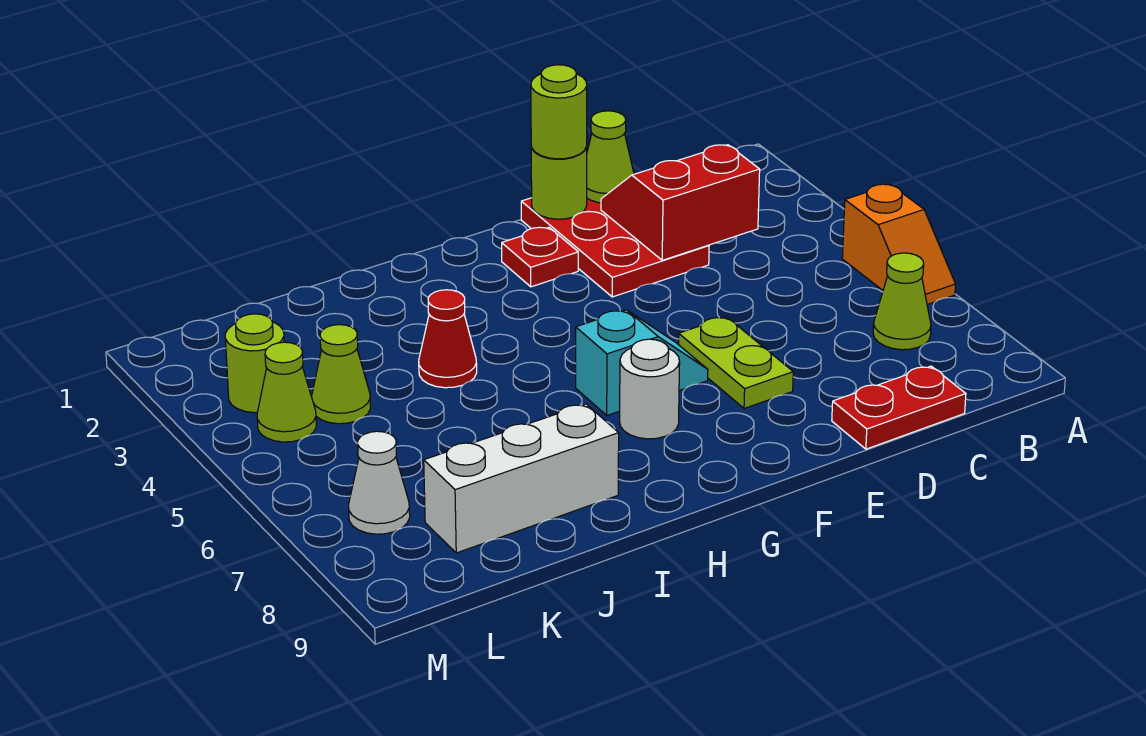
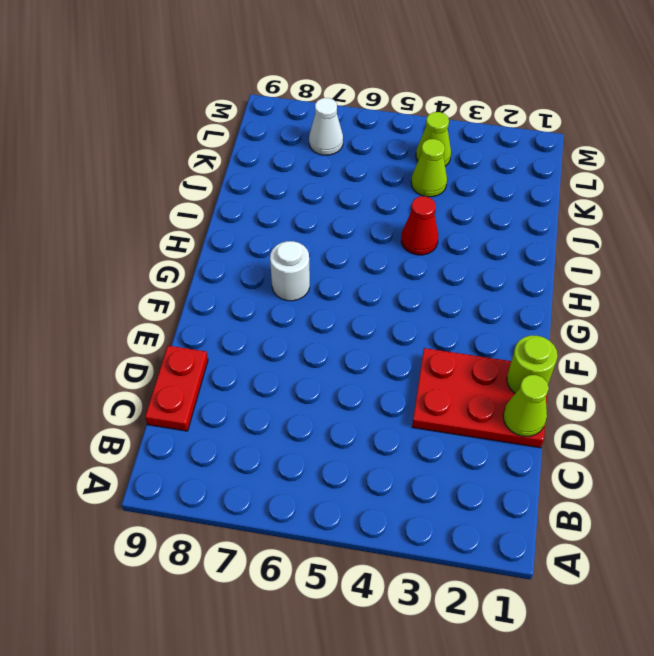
none -> orange slope A5:A6 level 1 top 5
none -> lime cone B7 level 1
none -> lime plate E6:E7 level 1

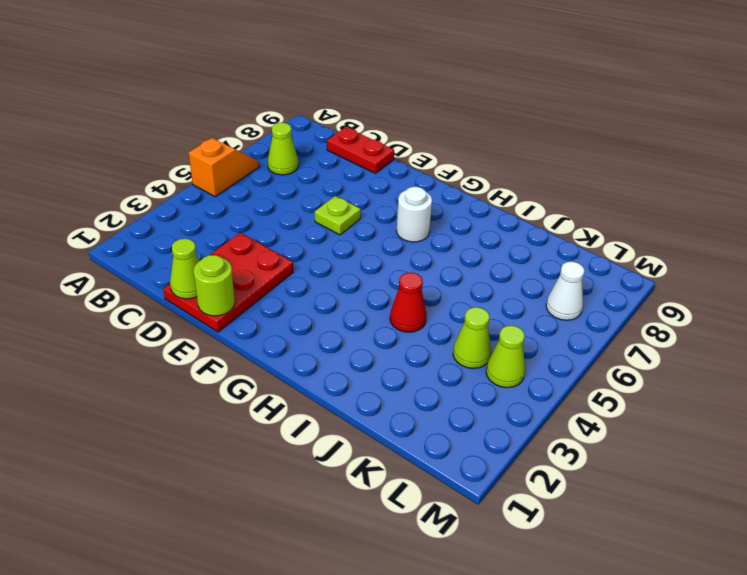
lime plate E6 level 1 -> lime plate E6:E7 level 1
none -> red plate F2 level 1
none -> cyan slope F6:G6 level 1 top G
none -> white brick I8:K8 level 1

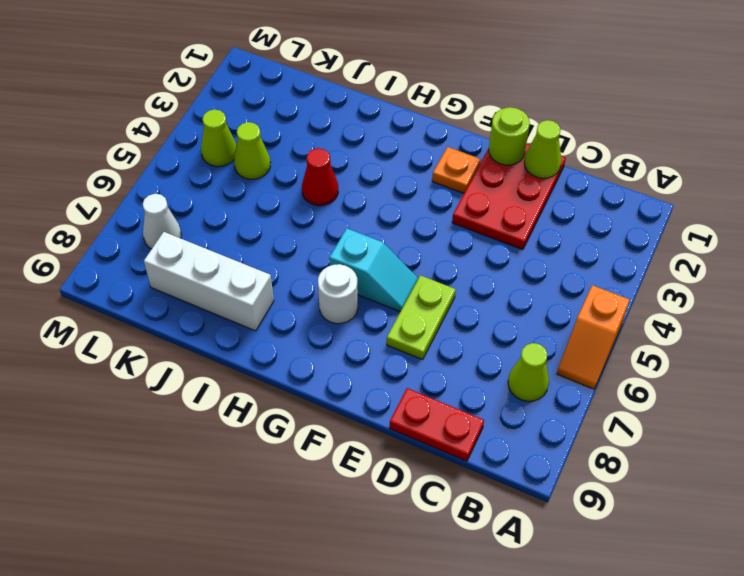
orange plate F2 level 1 -> red plate F2 level 1
none -> lime round brick L3 level 1
none -> red slope C2:D3 level 2 top 3
none -> lime round brick E1 level 3

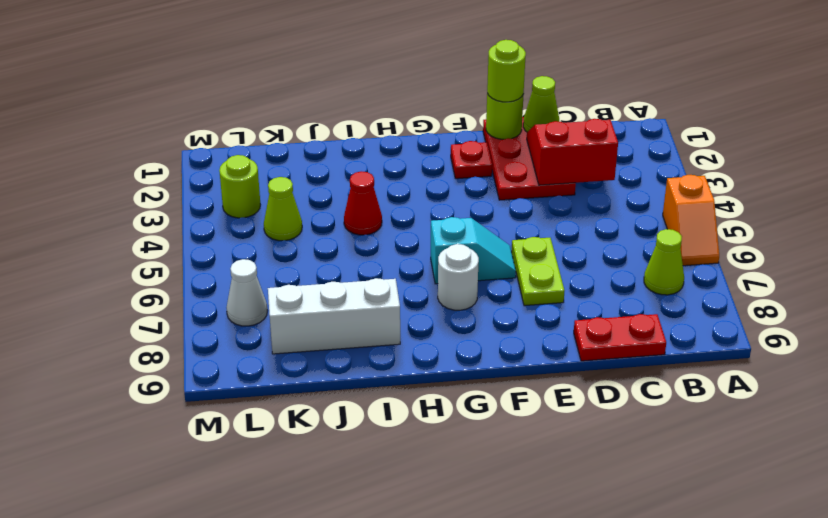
none -> lime cone L4 level 1

